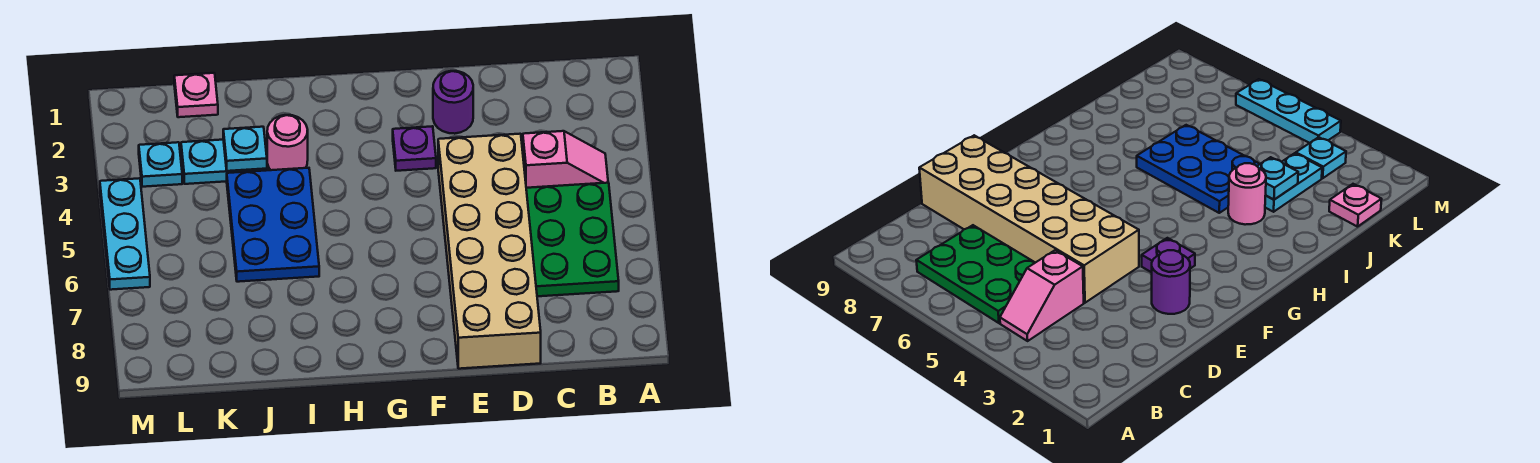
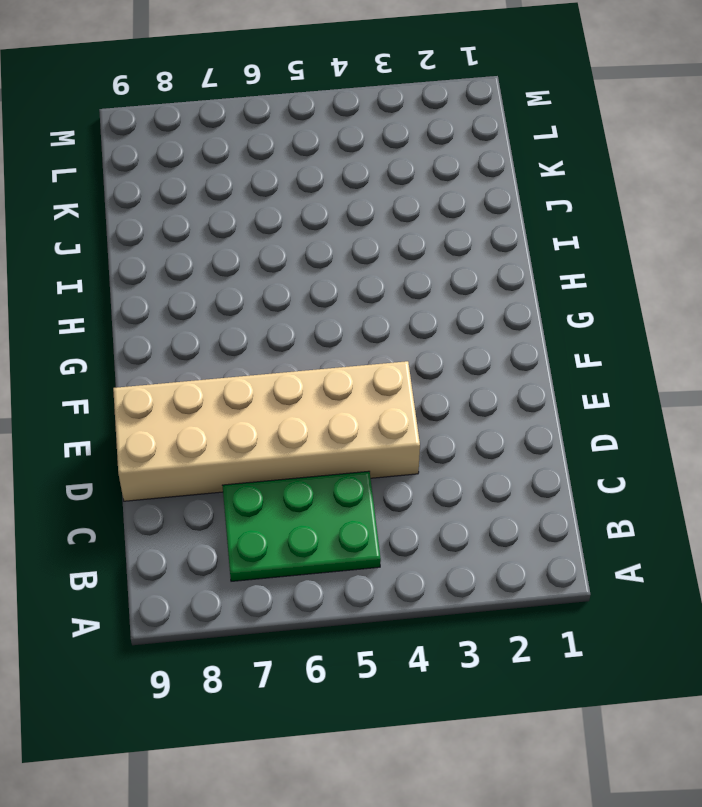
none -> pink slope B4:C4 level 1 top C
none -> purple round brick E2 level 1
none -> purple plate F3 level 1

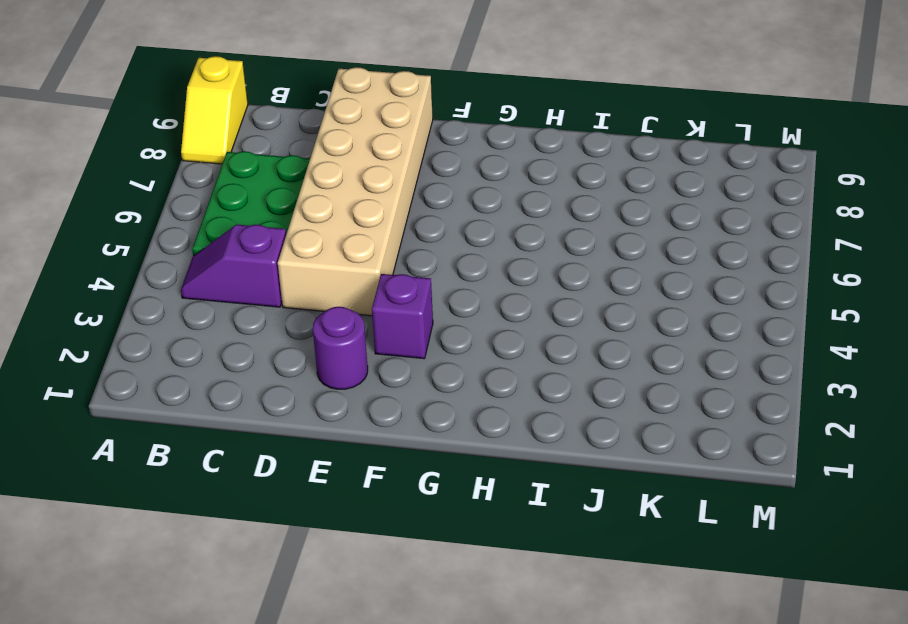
yellow slope A8:A9 level 1 top 9 -> none
purple slope B4:C4 level 1 top C -> pink slope B4:C4 level 1 top C
purple brick F3 level 1 -> purple plate F3 level 1
none -> pink round brick I3 level 1
none -> blue plate I4:J6 level 1
none -> cyan plate J3:K3 level 1

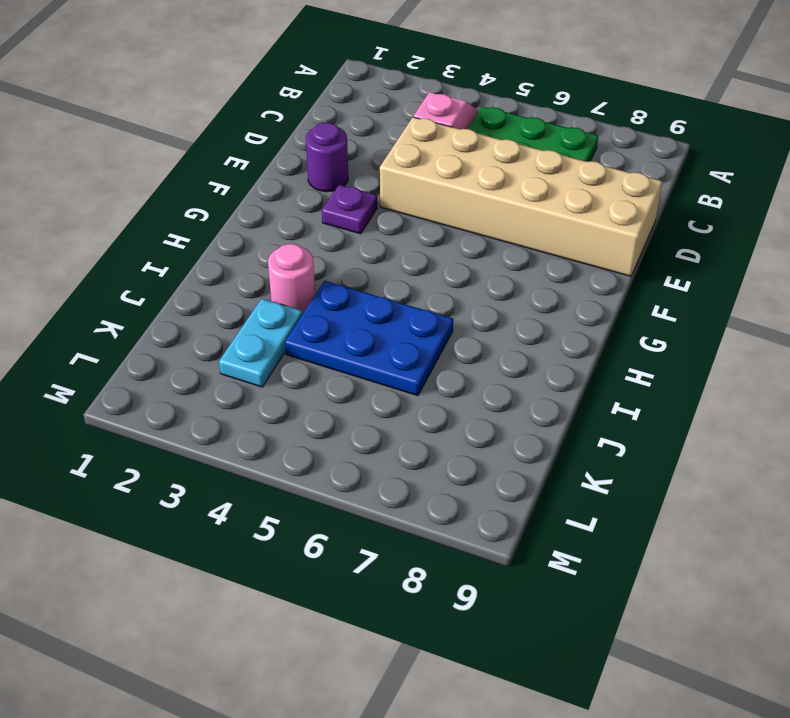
none -> pink plate K1 level 1
none -> cyan plate L3 level 1
none -> cyan plate M4:M6 level 1

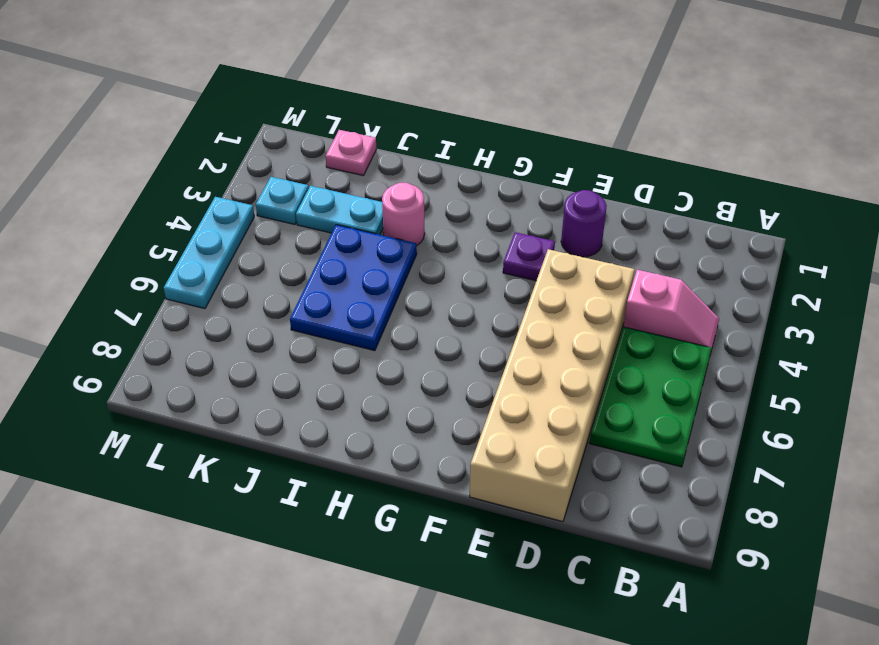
none -> cyan plate J3 level 2

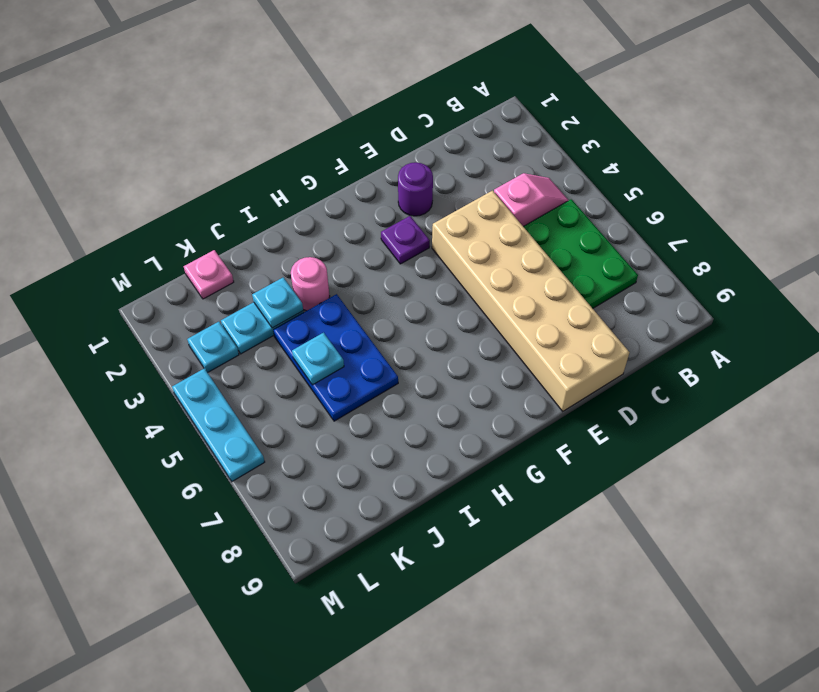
cyan plate J5 level 2 -> none

